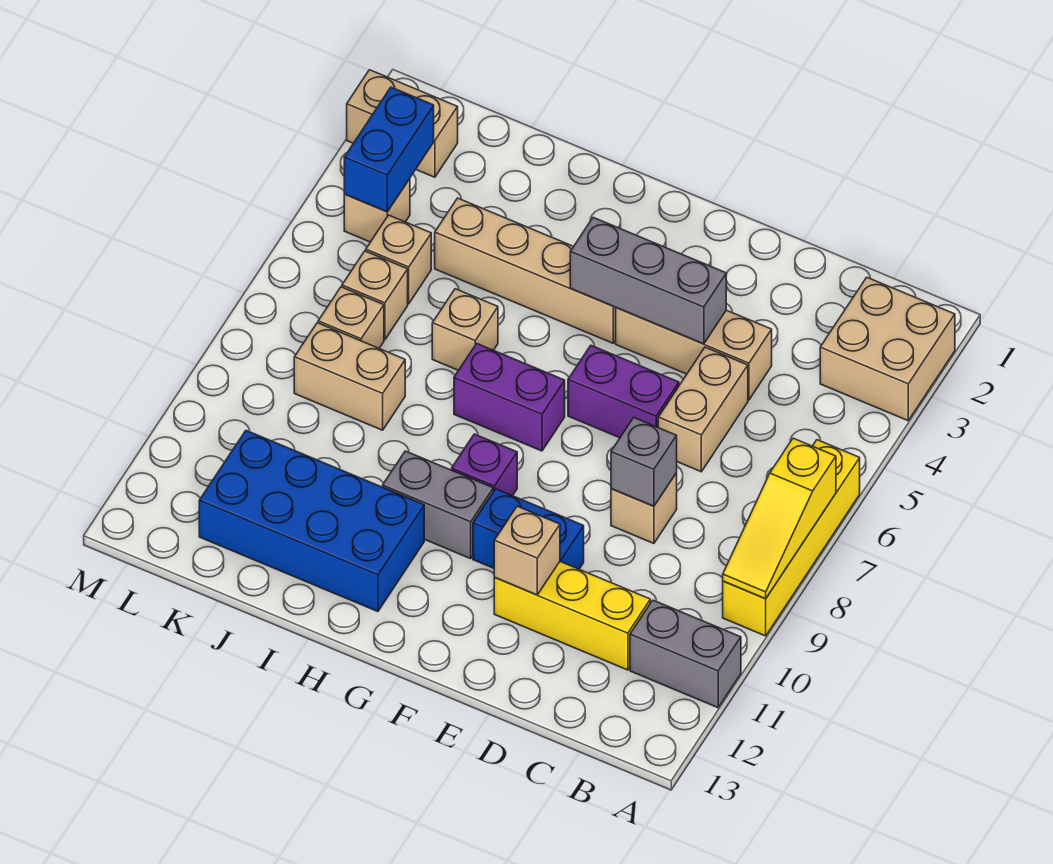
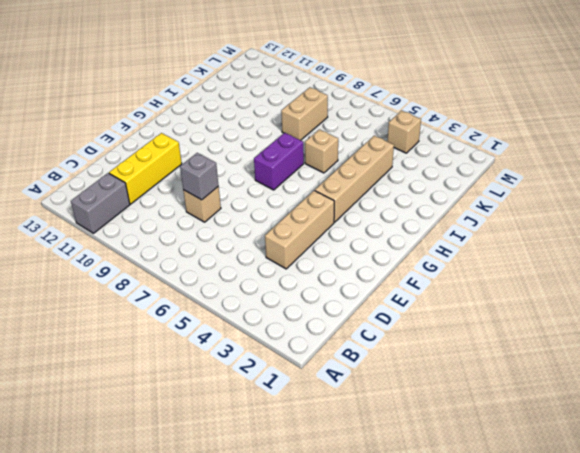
none -> tan brick A2:B3 level 1
none -> yellow brick A6:A9 level 1
none -> tan brick D5:D6 level 1

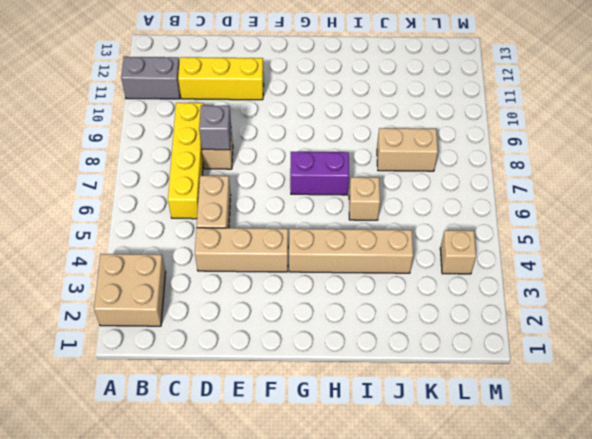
yellow brick C6:C9 level 1 -> yellow brick A6:A9 level 1
none -> purple brick E6:F6 level 1
none -> blue brick E10:F10 level 1
none -> purple brick G9 level 1

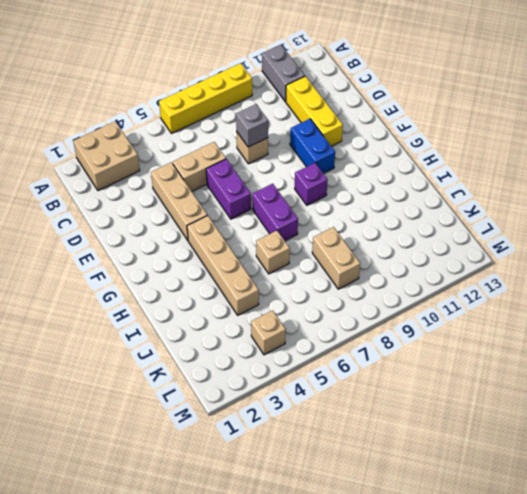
none -> grey brick G10:H10 level 1
none -> blue brick H11:K12 level 1
none -> tan brick K5 level 1

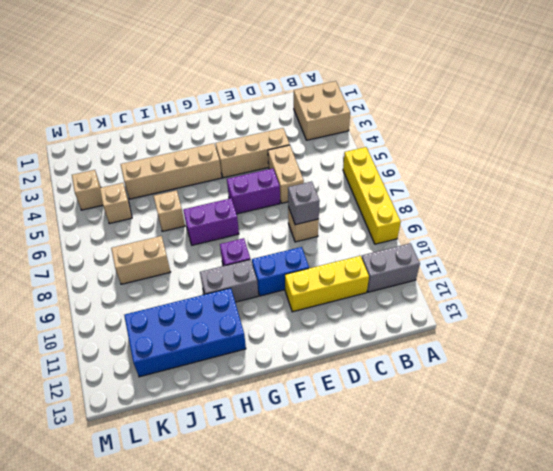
none -> tan brick K6 level 1
none -> tan brick K7 level 1
none -> tan brick L2:M2 level 1

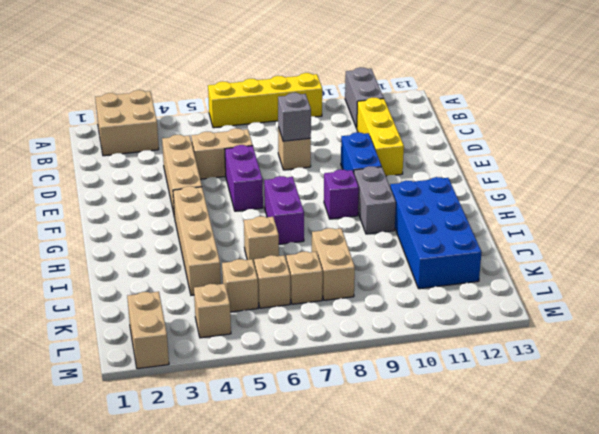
none -> yellow slope A7:A9 level 2 top 7
none -> grey brick E4:G4 level 2
none -> tan brick E11 level 2

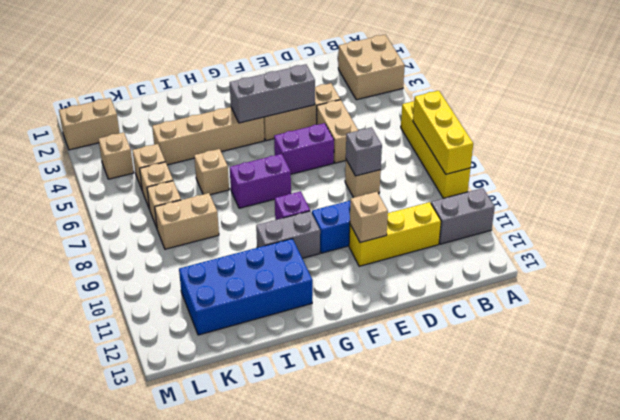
yellow brick A7:A9 level 2 -> yellow slope A7:A9 level 2 top 7
none -> blue brick L3:L4 level 2

